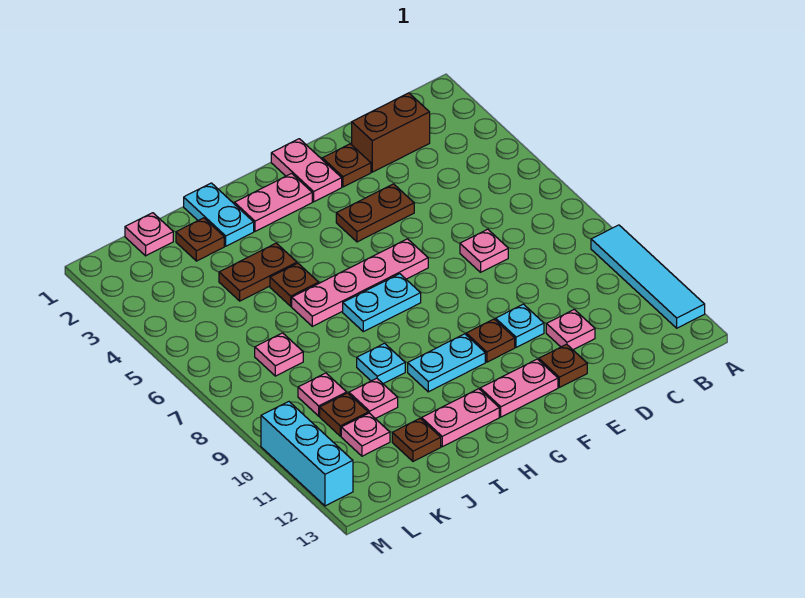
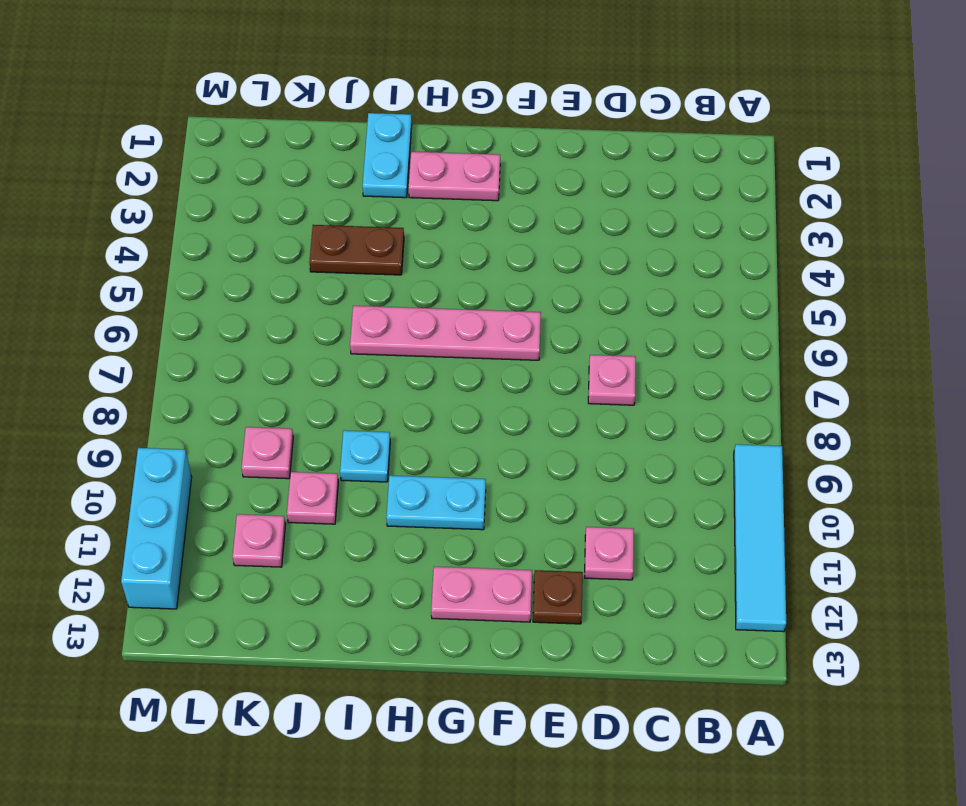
none -> brown brick C2:D2 level 1
none -> brown plate E2 level 1
none -> brown plate E4:F4 level 1

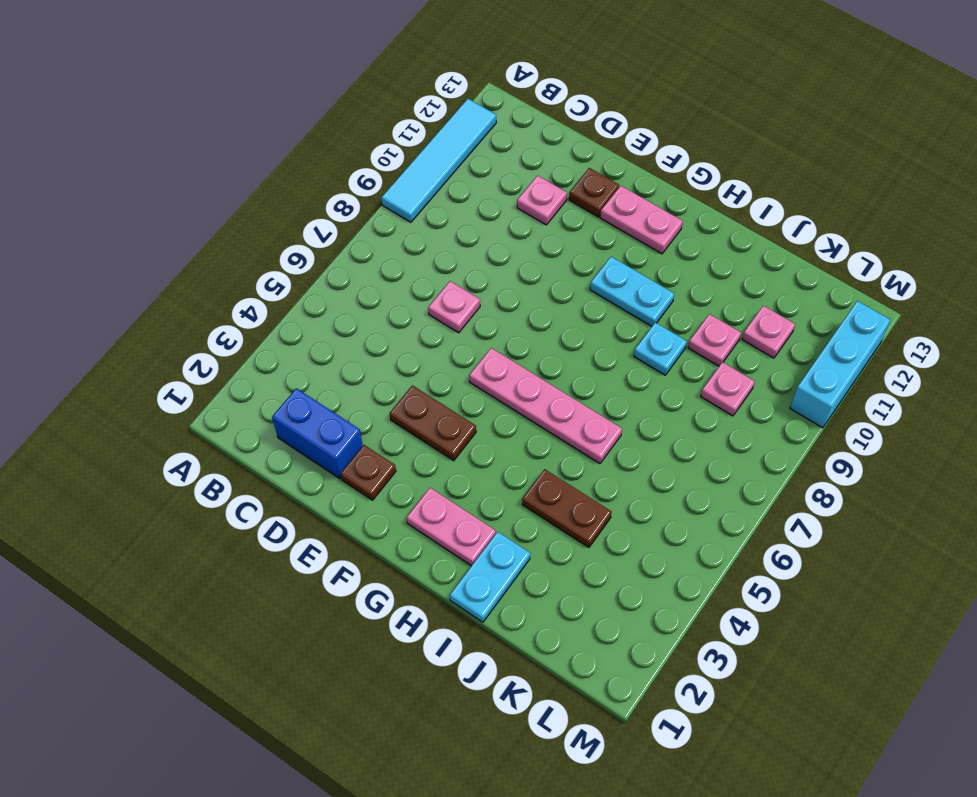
blue brick C2:D2 level 1 -> brown brick C2:D2 level 1
none -> cyan plate E10 level 1
none -> pink plate F1:F2 level 1
none -> brown plate F10 level 1

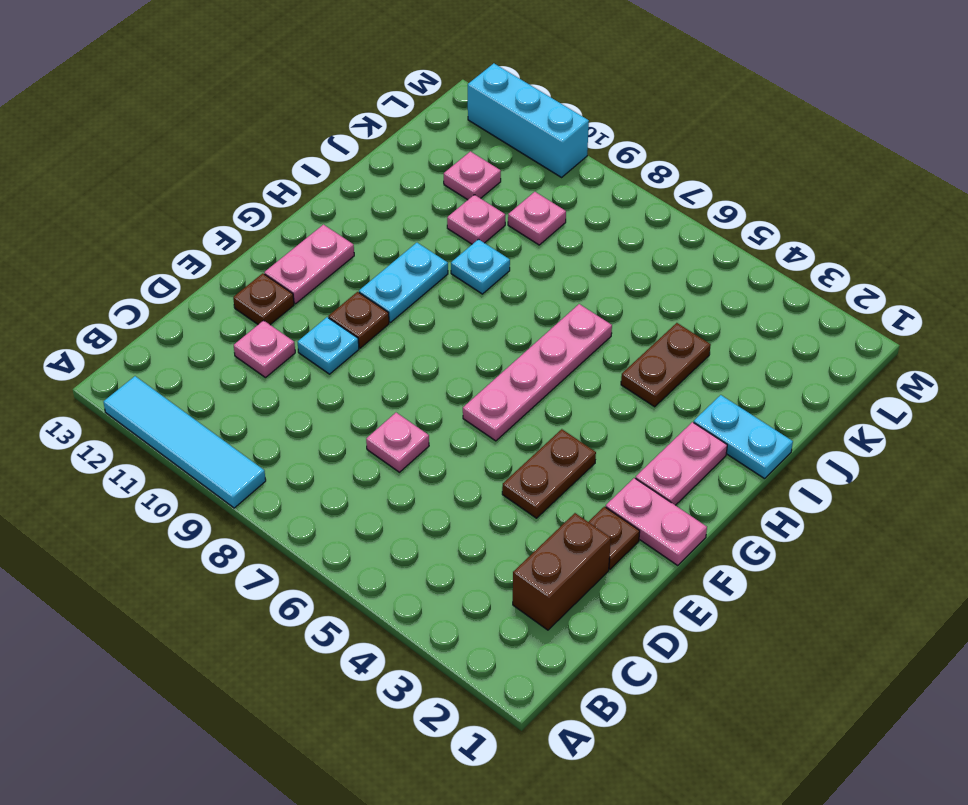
none -> cyan plate G7:H7 level 1
none -> pink plate H12:I12 level 1
none -> brown plate I5 level 1

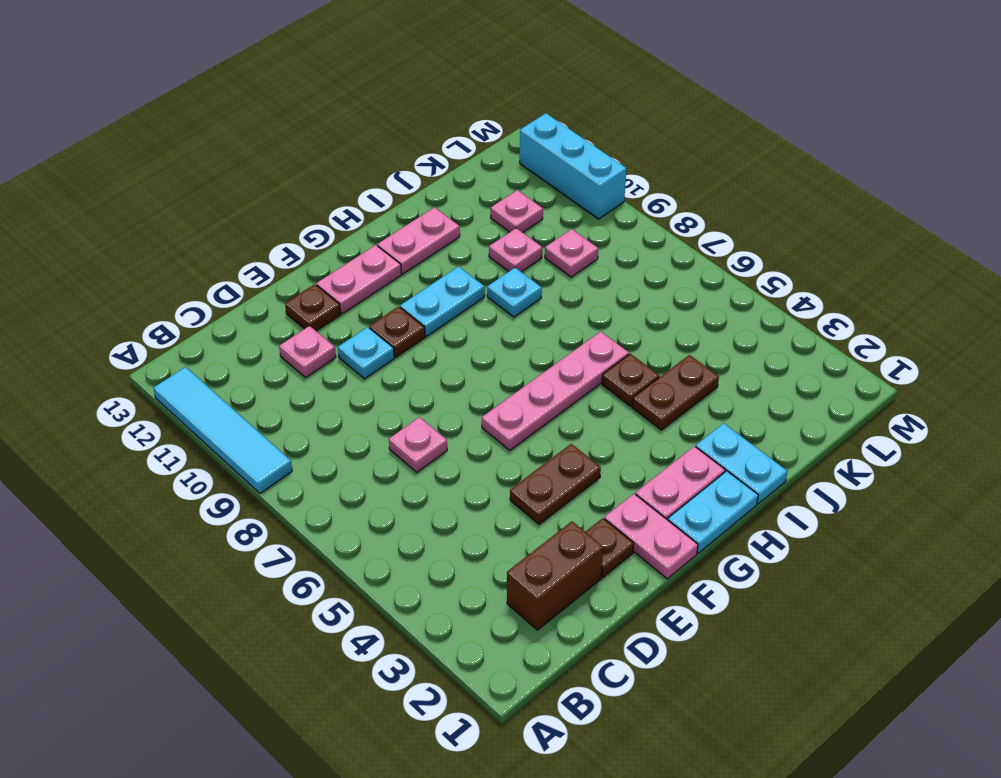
cyan plate G1:H1 level 1 -> cyan plate G7:H7 level 1
none -> brown plate J2 level 1
none -> brown plate J12 level 1
none -> pink plate K1 level 1

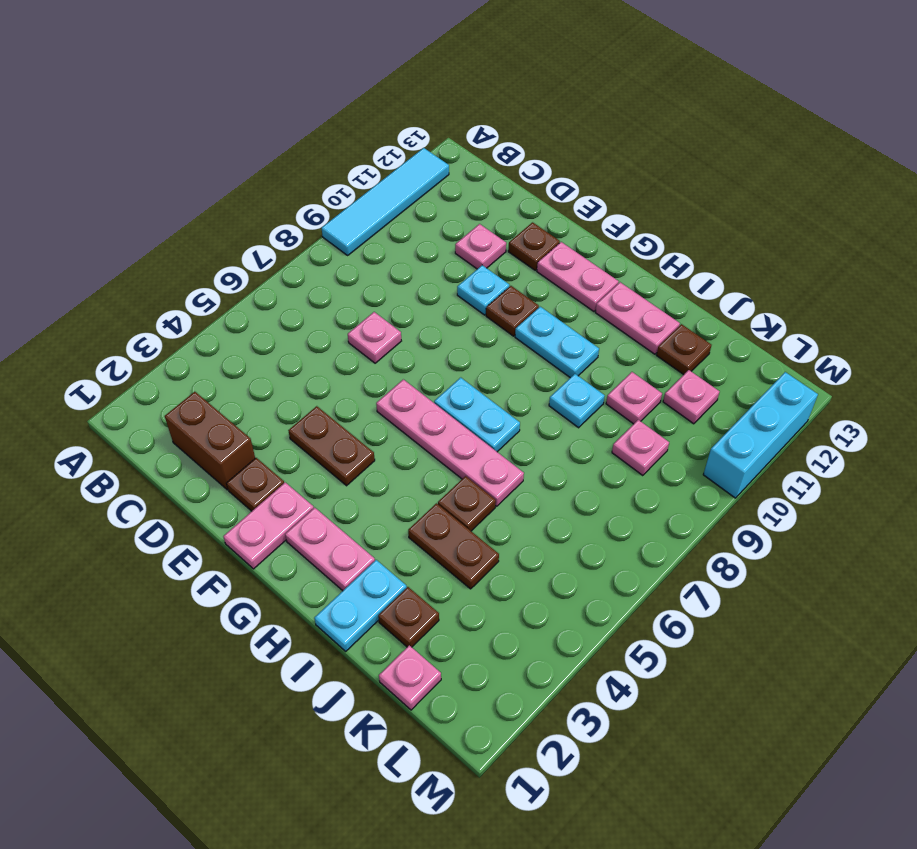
none -> pink plate K7 level 1
none -> brown plate K10 level 1

